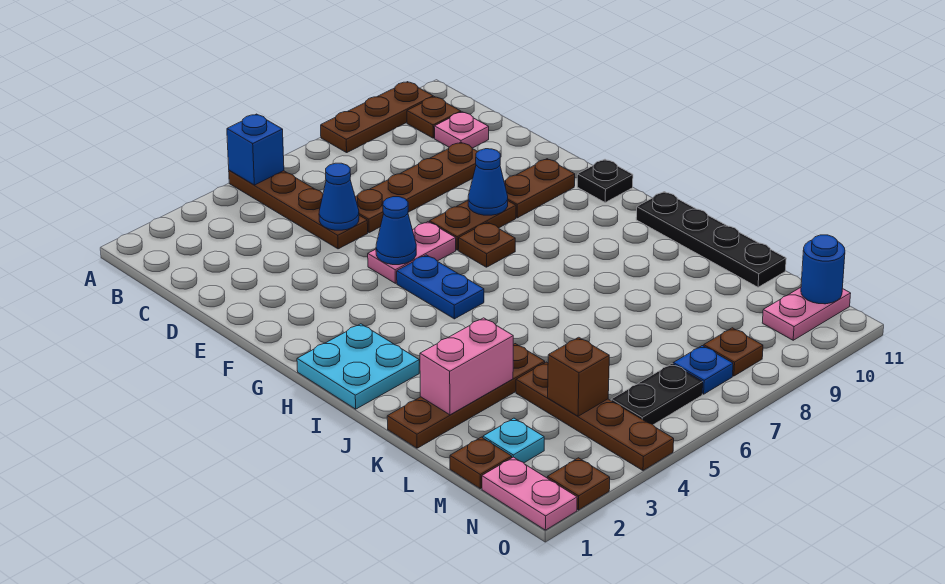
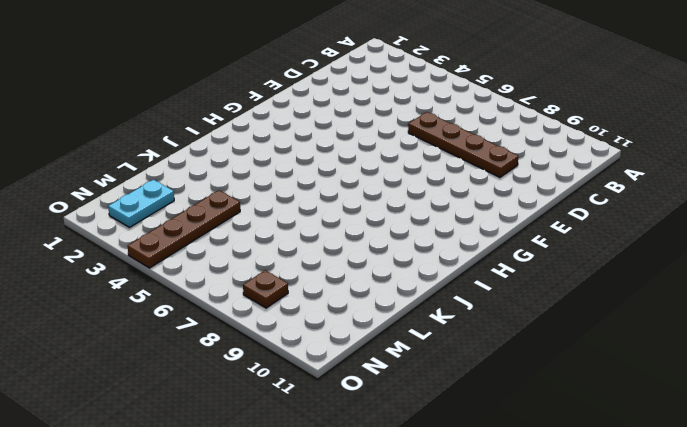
cyan plate M2:N2 level 1 -> cyan plate M2 level 1
none -> brown plate A5:D5 level 1
none -> brown plate A8:A10 level 1
none -> brown plate B10 level 1
none -> pink plate C10 level 1

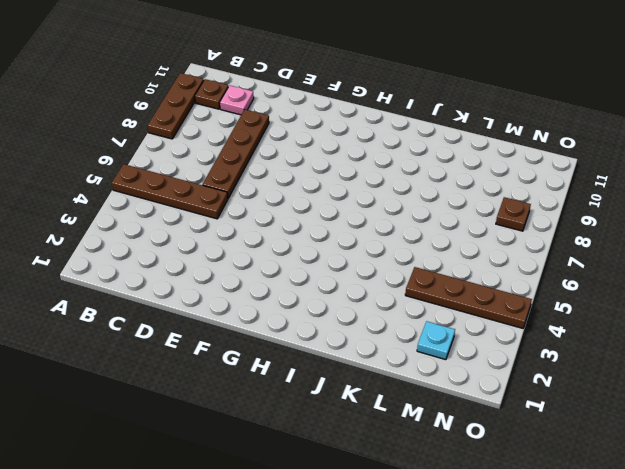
none -> pink plate F5:F6 level 1
none -> brown plate F7:F8 level 1
none -> brown plate F9:F10 level 1
none -> blue plate G5:H5 level 1

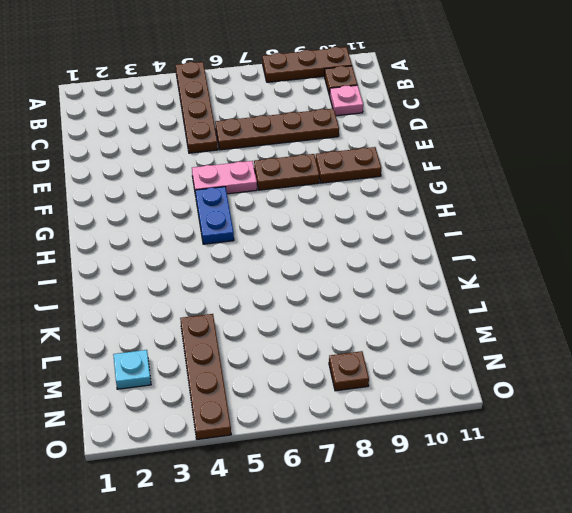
none -> brown plate G7 level 1
none -> black plate G11 level 1
none -> cyan plate H1:I2 level 1
none -> black plate I11:L11 level 1

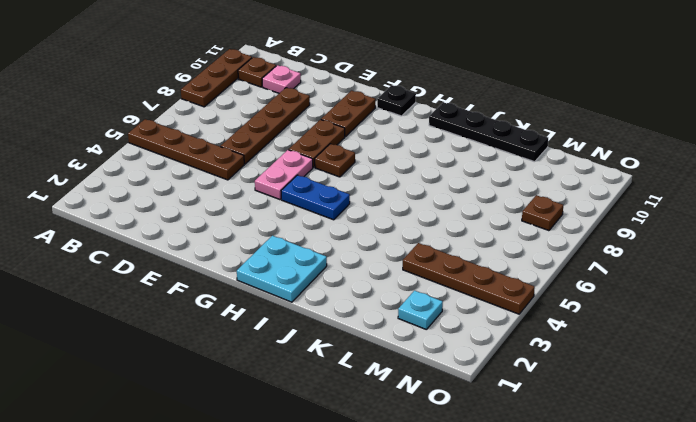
none -> brown plate K1:K4 level 1
none -> brown plate M1 level 1
none -> pink plate N1:O1 level 1
none -> black plate N5:N6 level 1

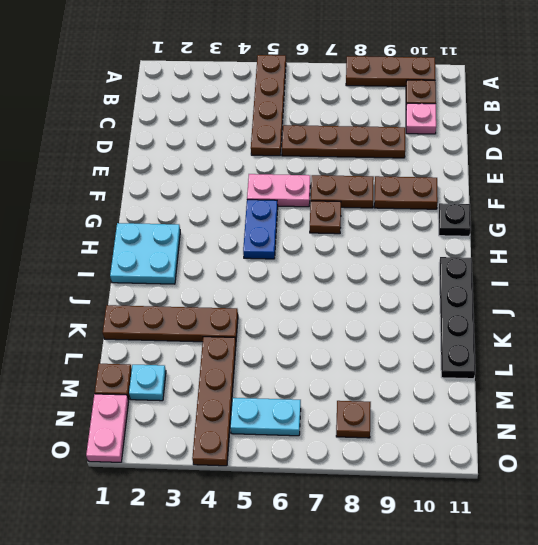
cyan plate N5:N6 level 1 -> black plate N5:N6 level 1
none -> blue plate N7 level 1
none -> pink plate N10:N11 level 1
none -> brown plate O2 level 1
none -> blue brick A5 level 2

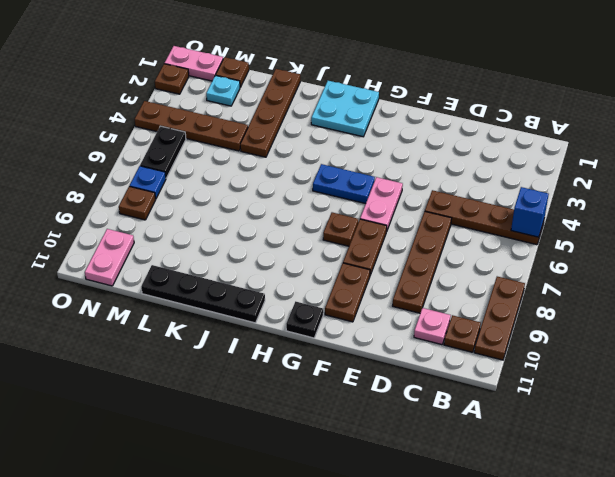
none -> blue cone D5 level 2
none -> blue cone F5 level 2
none -> blue cone F8 level 2
none -> pink brick K2:K3 level 2

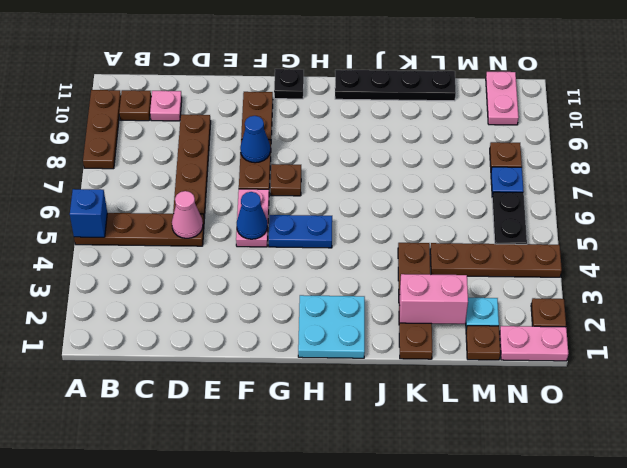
pink cone D5 level 2 -> blue cone D5 level 2
pink brick K2:L2 level 2 -> pink brick K2:K3 level 2
none -> brown brick M4 level 2
none -> blue round brick N11 level 2

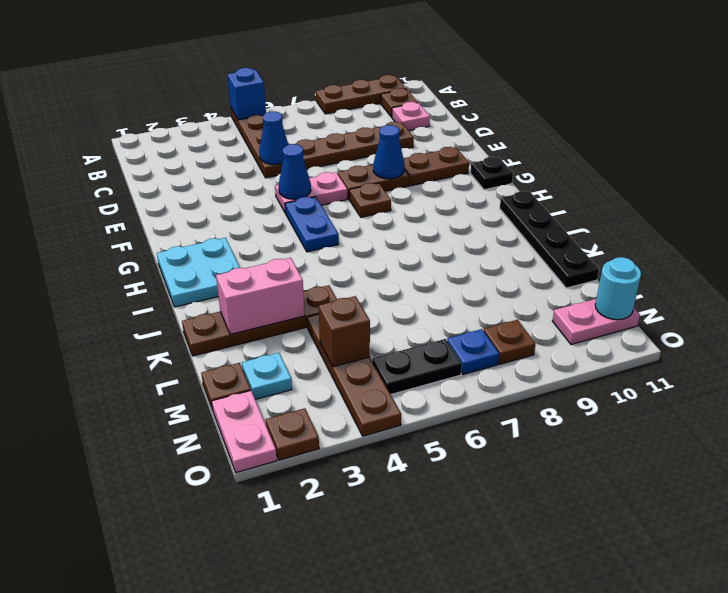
cyan round brick N11 level 2 -> blue round brick N11 level 2

